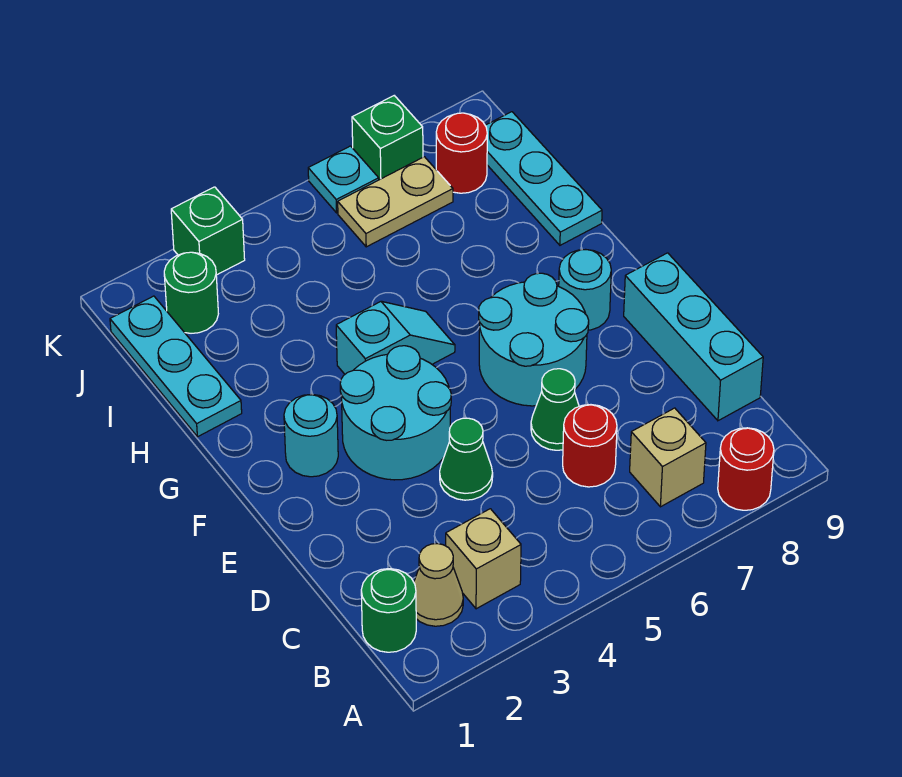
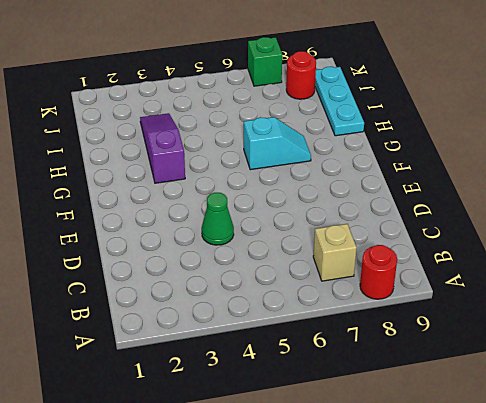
purple slope G3:I3 level 1 top G -> none
cyan slope G6:G7 level 1 top 6 -> cyan slope G4:G5 level 1 top 4
none -> green round brick B1 level 1
none -> tan cone B2 level 1
none -> tan brick B3 level 1

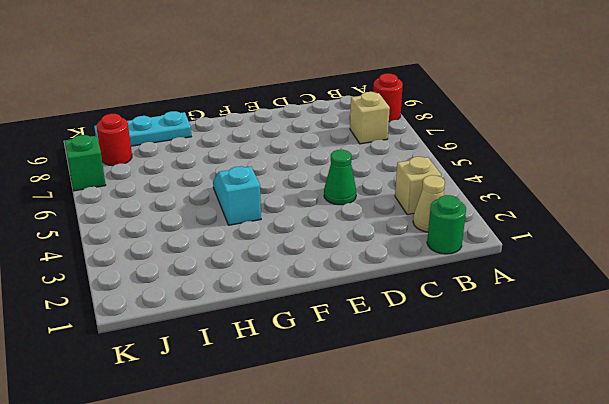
none -> red round brick C6 level 1
none -> cyan brick C9:E9 level 1
none -> green cone D6 level 1

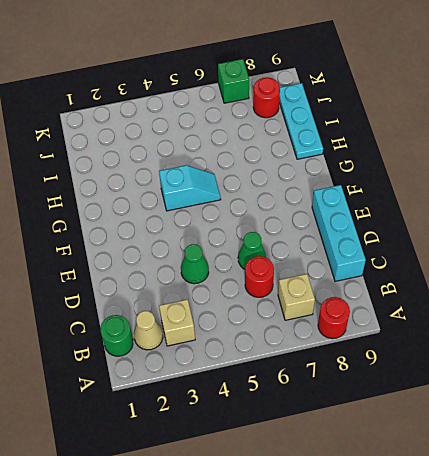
none -> cyan round brick E3:F4 level 1
none -> cyan round brick E6:F7 level 1
none -> cyan round brick F2 level 1

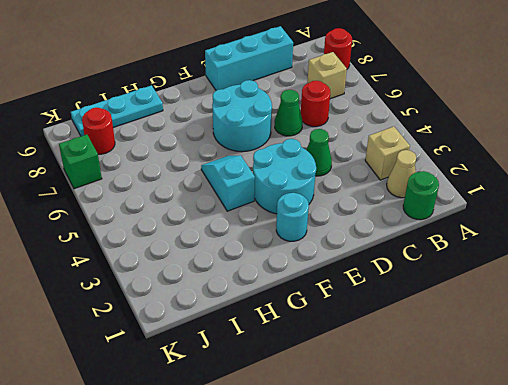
none -> cyan round brick F8 level 1
none -> cyan plate H1:J1 level 1
none -> green round brick J2 level 1

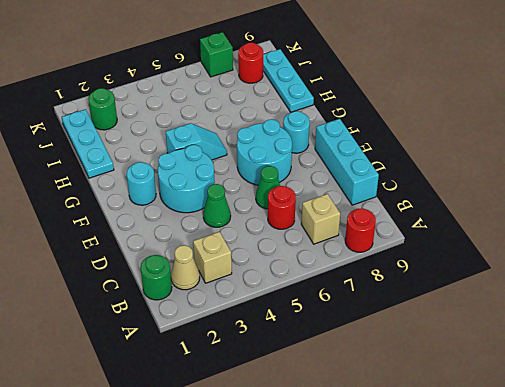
none -> tan plate J6:J7 level 1
none -> green brick K3 level 1
none -> cyan plate K6 level 1

